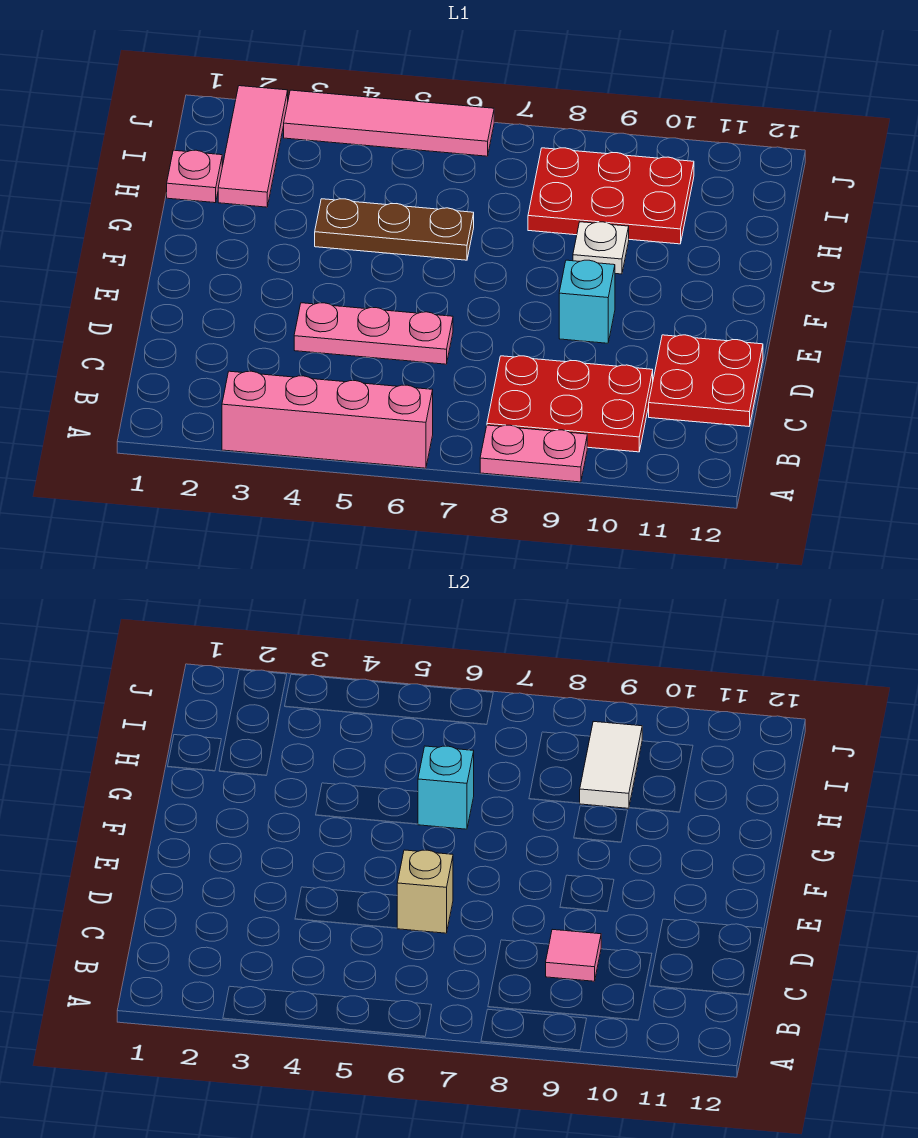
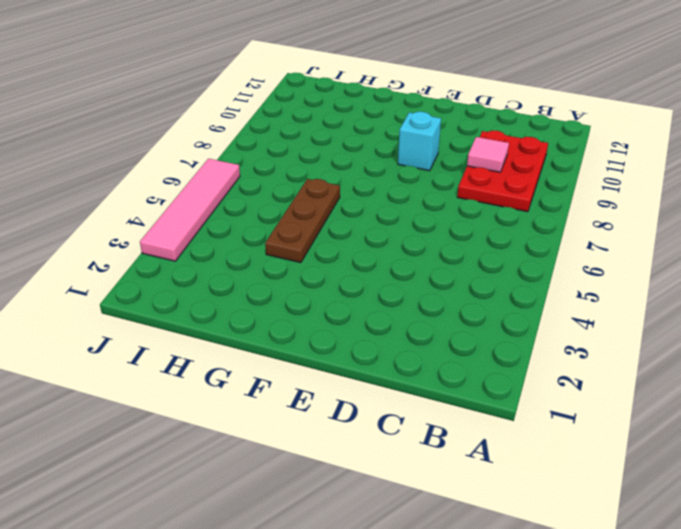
none -> pink brick A3:A6 level 1
none -> pink plate A8:A9 level 1
none -> red plate C11:D12 level 1

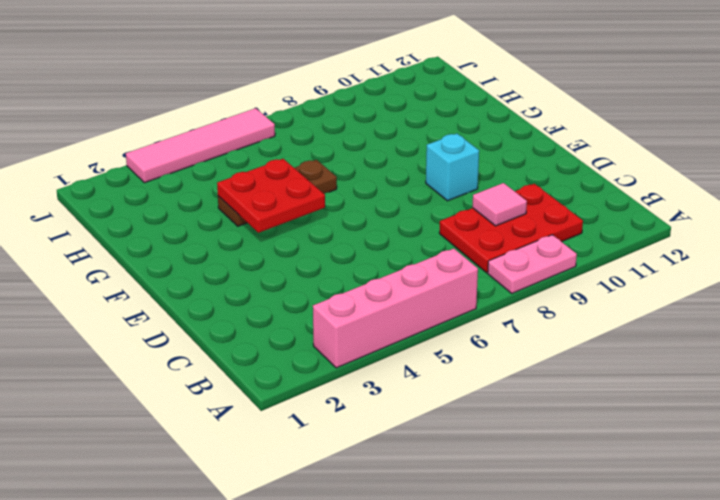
red plate F4:G5 level 2 -> red plate C11:D12 level 1
none -> pink plate D4:D6 level 1
none -> white plate G9 level 1
none -> pink plate H1 level 1

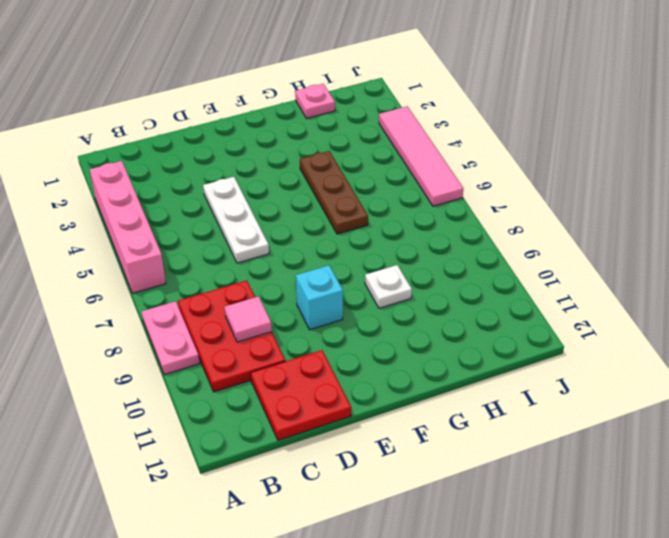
white plate D4:D6 level 1 -> pink plate D4:D6 level 1
none -> pink tile H2:J2 level 1
none -> red plate H8:I10 level 1
none -> tan brick D6 level 2

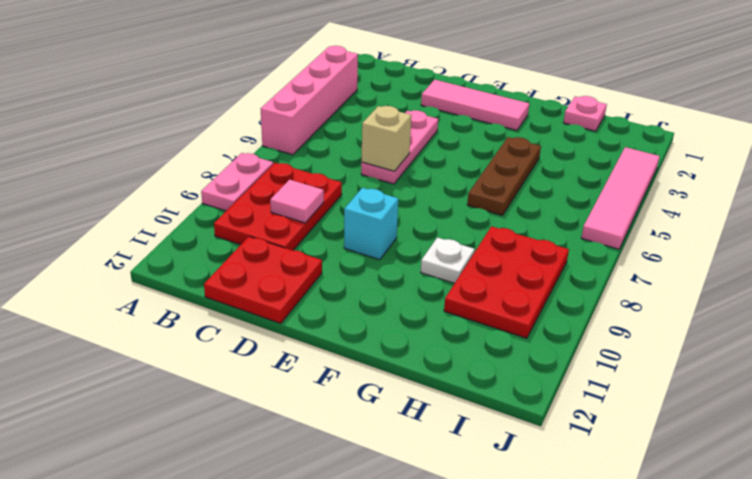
pink tile D2:F2 level 1 -> pink tile H2:J2 level 1
none -> cyan brick G6 level 2
none -> white tile H9:I9 level 2

